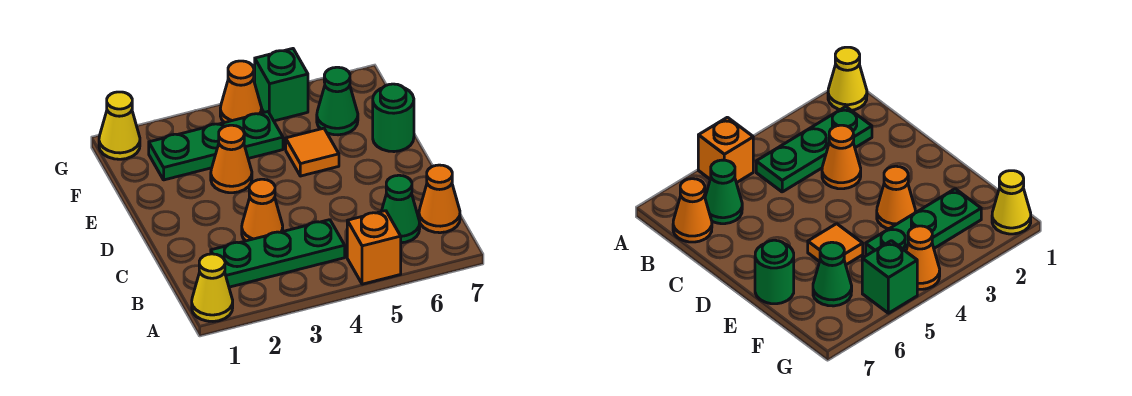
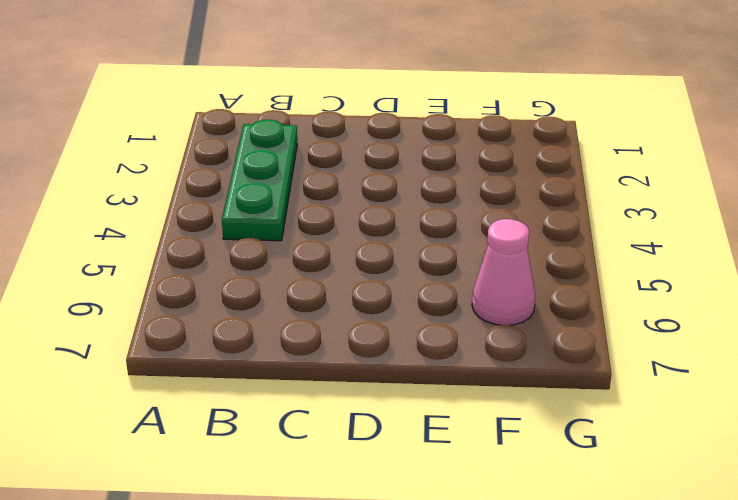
pink cone F6 level 1 -> green cone F6 level 1
none -> yellow cone A1 level 1
none -> orange brick A5 level 1
none -> green cone B6 level 1

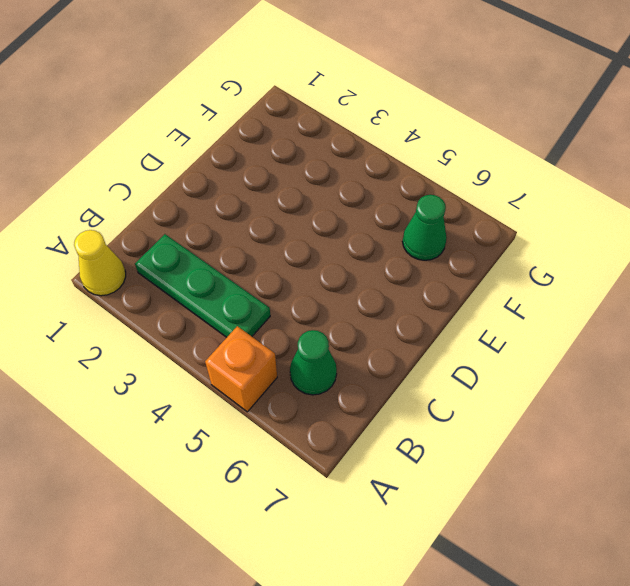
none -> orange cone B7 level 1
none -> orange cone C3 level 1
none -> orange cone E3 level 1

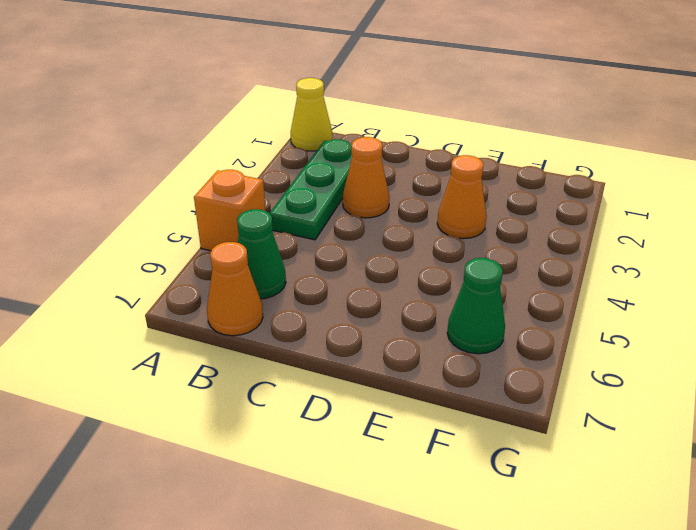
none -> orange tile E5 level 1
none -> green round brick E7 level 1
none -> green plate F2:F4 level 1

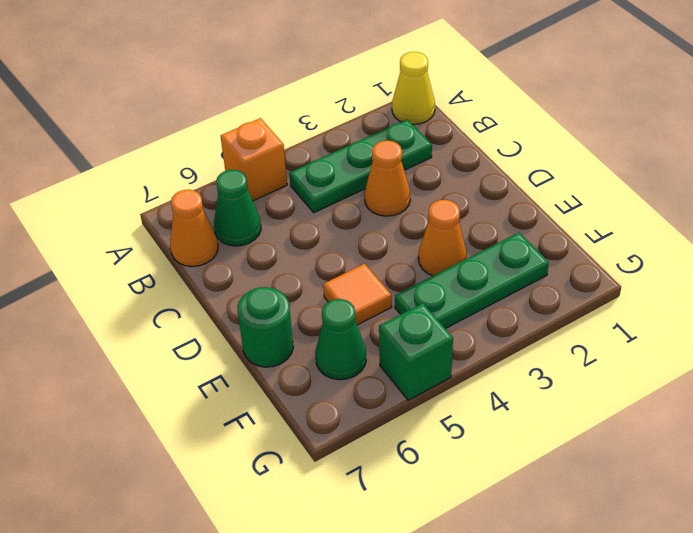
none -> yellow cone G1 level 1
none -> orange cone G4 level 1

